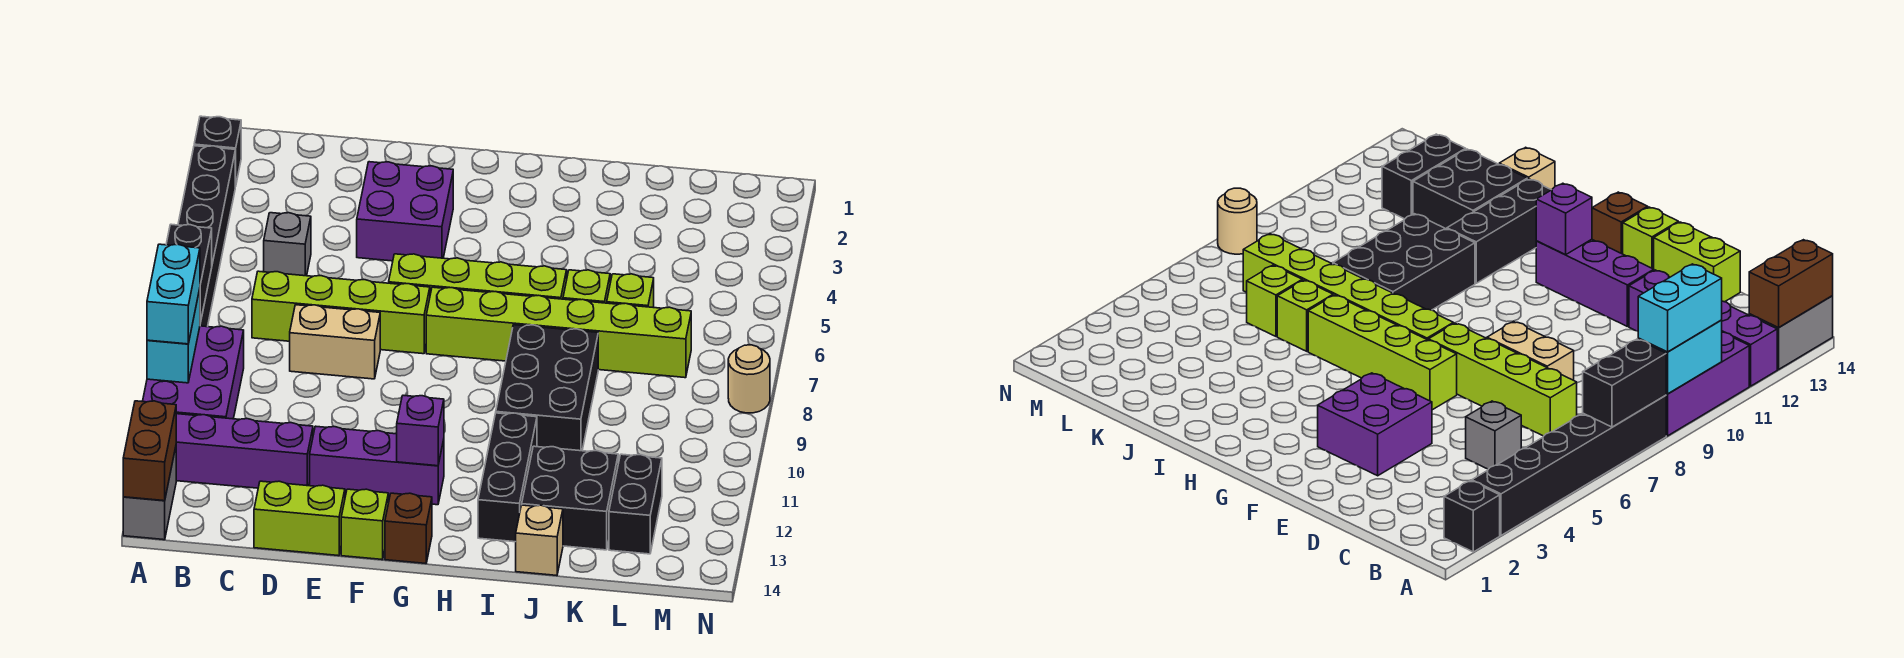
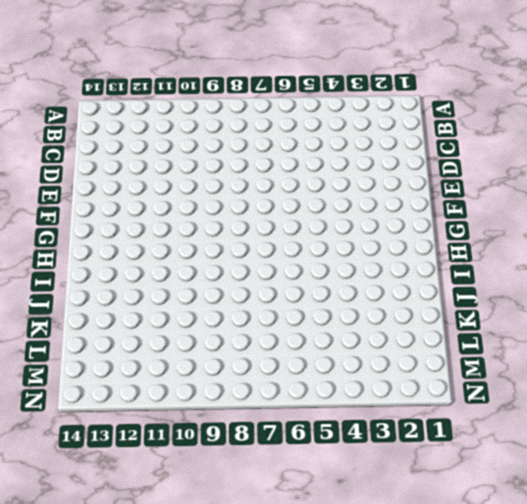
none -> black brick A2 level 1
none -> black brick A3:A8 level 1
none -> purple brick A9:B11 level 1

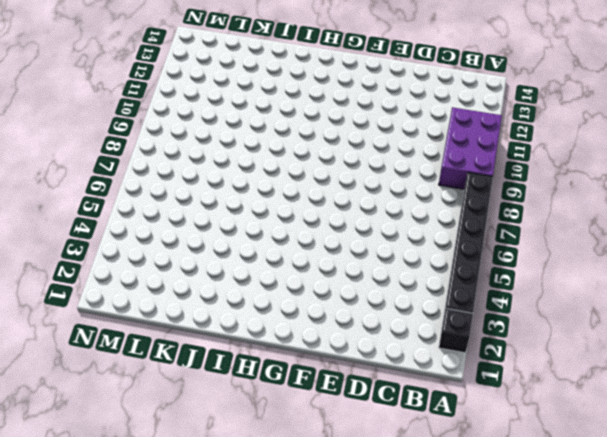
none -> purple brick A12:D12 level 1
none -> grey brick A13:A14 level 1
none -> grey brick C5 level 1

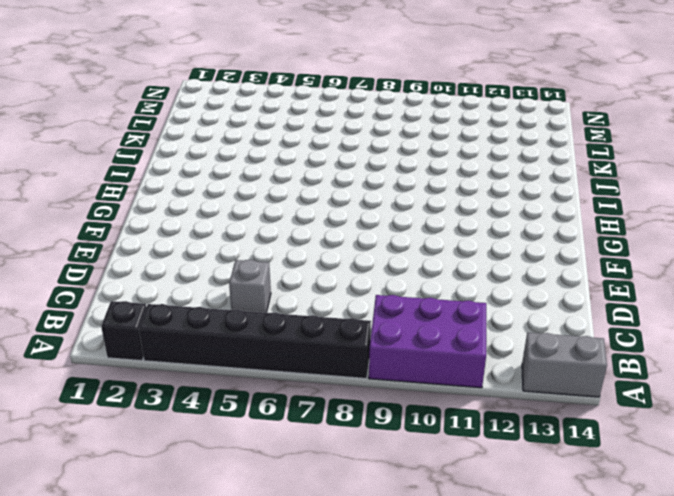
none -> purple brick A12:D12 level 1
none -> lime brick C7:F7 level 1
none -> tan brick D8:E8 level 1

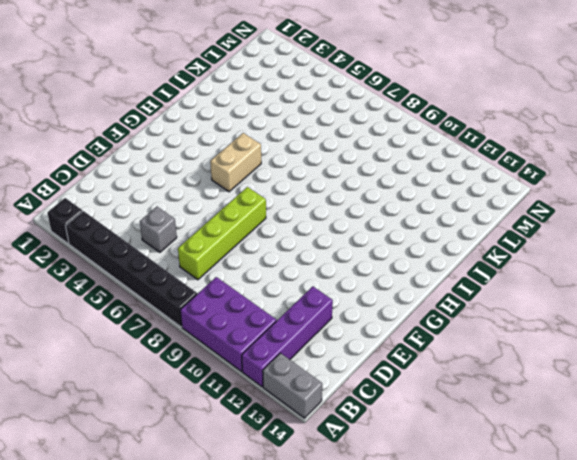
tan brick G5:H5 level 1 -> tan brick D8:E8 level 1
none -> lime brick D14:E14 level 1
none -> purple brick E3:F4 level 1
none -> purple brick E12:G12 level 1

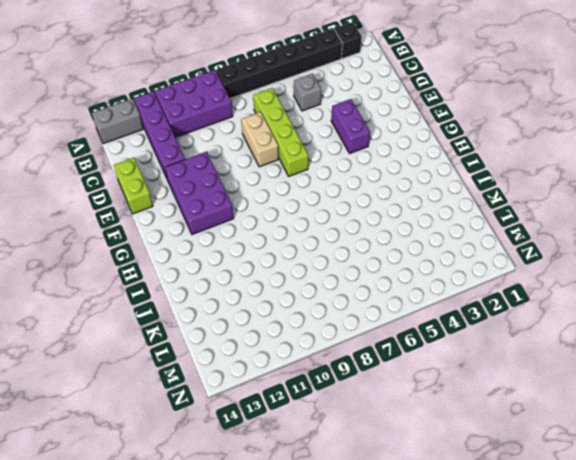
purple brick E4:F4 level 1 -> purple brick E3:F4 level 1
purple brick E11:G12 level 1 -> purple brick E12:G12 level 1
none -> lime brick F6:I6 level 1
none -> lime brick F14 level 1
none -> lime brick G7:L7 level 1

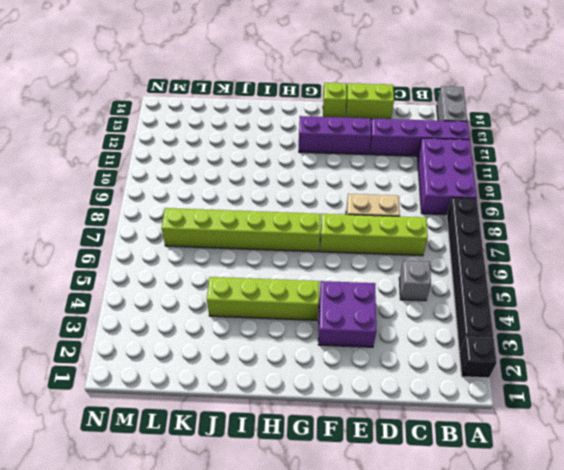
lime brick G4:J4 level 1 -> lime brick F6:I6 level 1
none -> brown brick G14 level 1
none -> black brick I8:J10 level 1
none -> black brick I11:I13 level 1

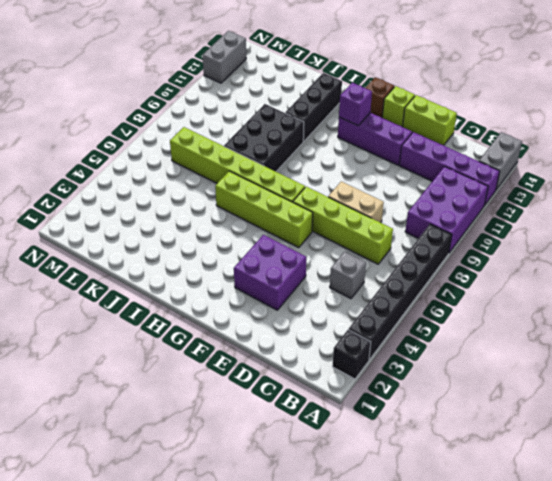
grey brick N12:N13 level 1 -> none
none -> lime brick J6 level 1
none -> black brick J12:K13 level 1
none -> tan brick J14 level 1

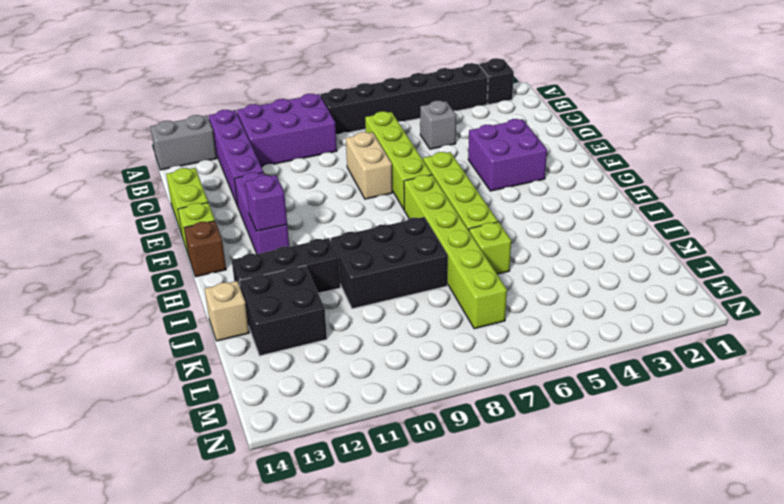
none -> lime brick K6 level 1
none -> black brick L12:L13 level 1
none -> tan round brick N8 level 1

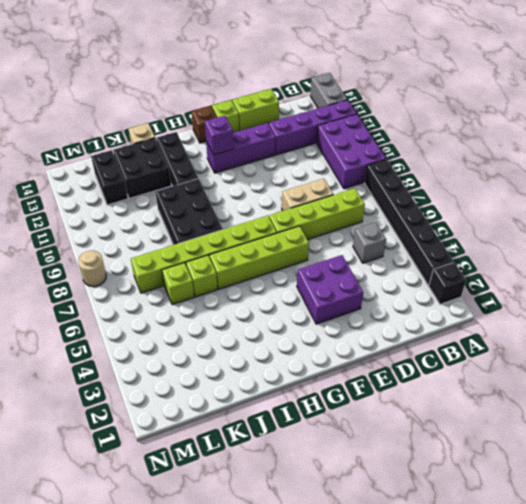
none -> black brick A7:A8 level 2
none -> cyan brick A9:A10 level 2
none -> brown brick A13:A14 level 2

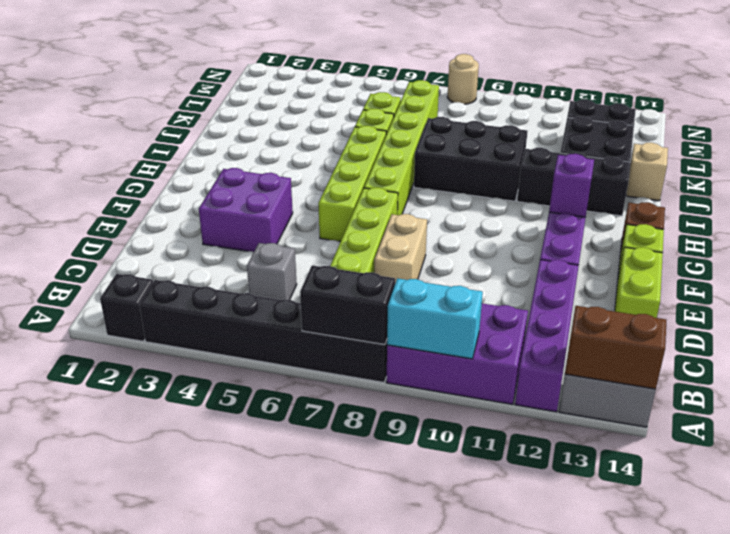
none -> cyan brick A9:A10 level 3

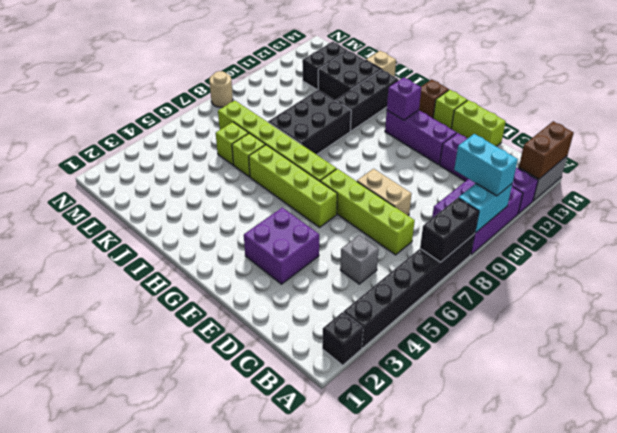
cyan brick A10:B10 level 3 -> cyan brick A9:A10 level 3

